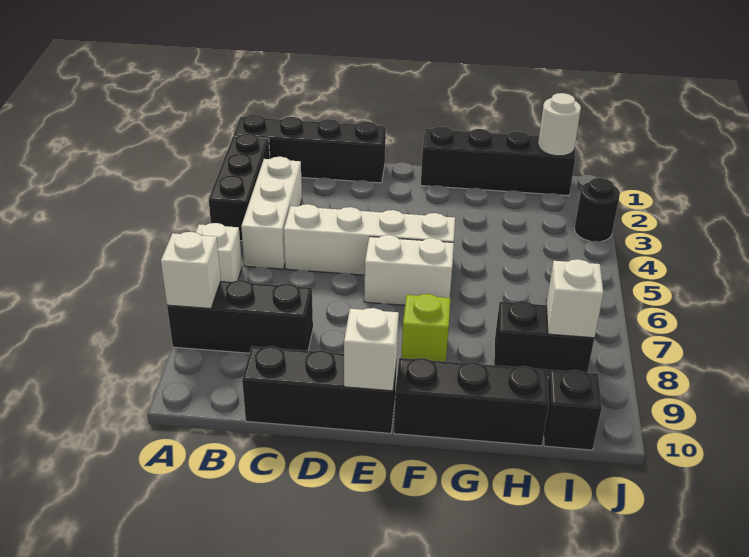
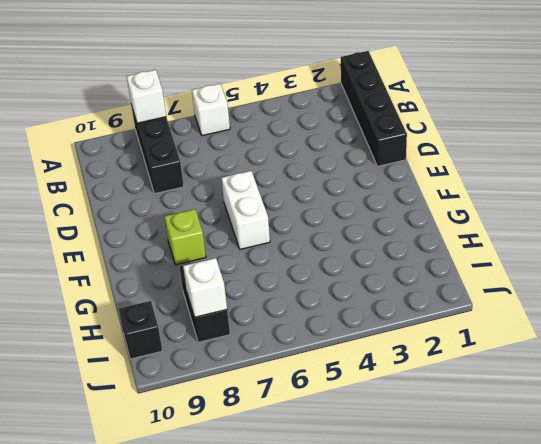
none -> black brick A2:A4 level 1
none -> white brick B3:B5 level 1
none -> white brick C5:F5 level 1

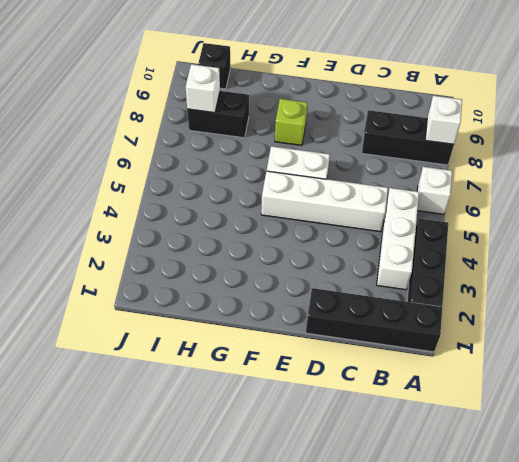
none -> black brick C10:E10 level 1
none -> black brick F1:I1 level 1
none -> black brick F10:H10 level 1

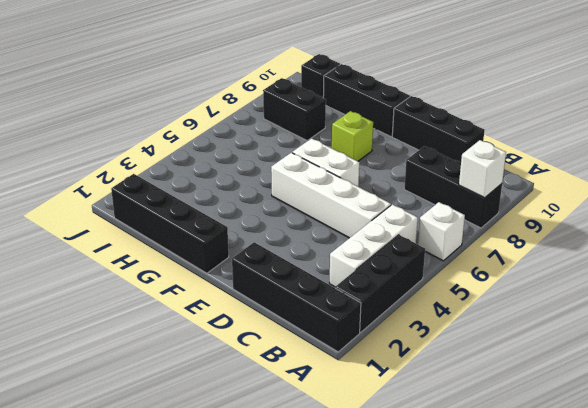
none -> black round brick J3 level 1
none -> white brick E10 level 2
none -> white round brick I1 level 2

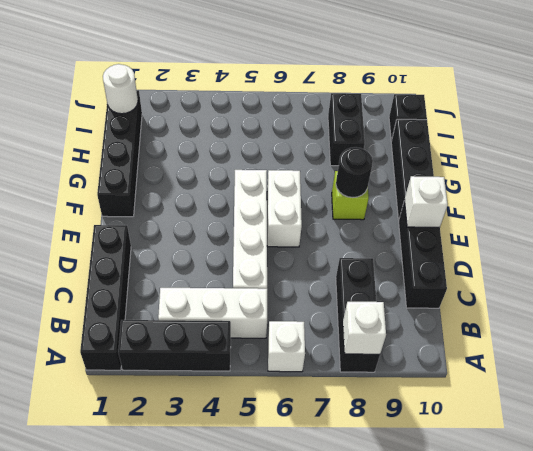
black round brick F8 level 2 -> black round brick J3 level 1
none -> white brick I8 level 2

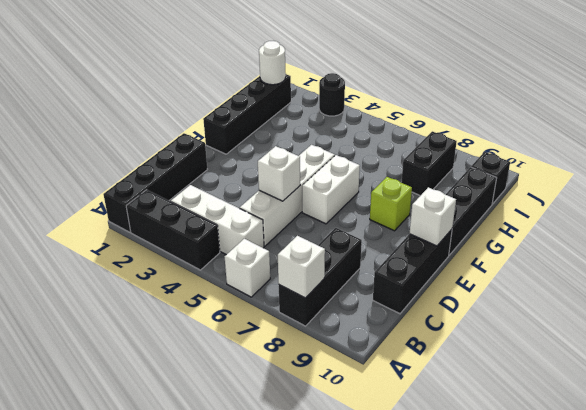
white brick D5 level 2 -> white brick I8 level 2

